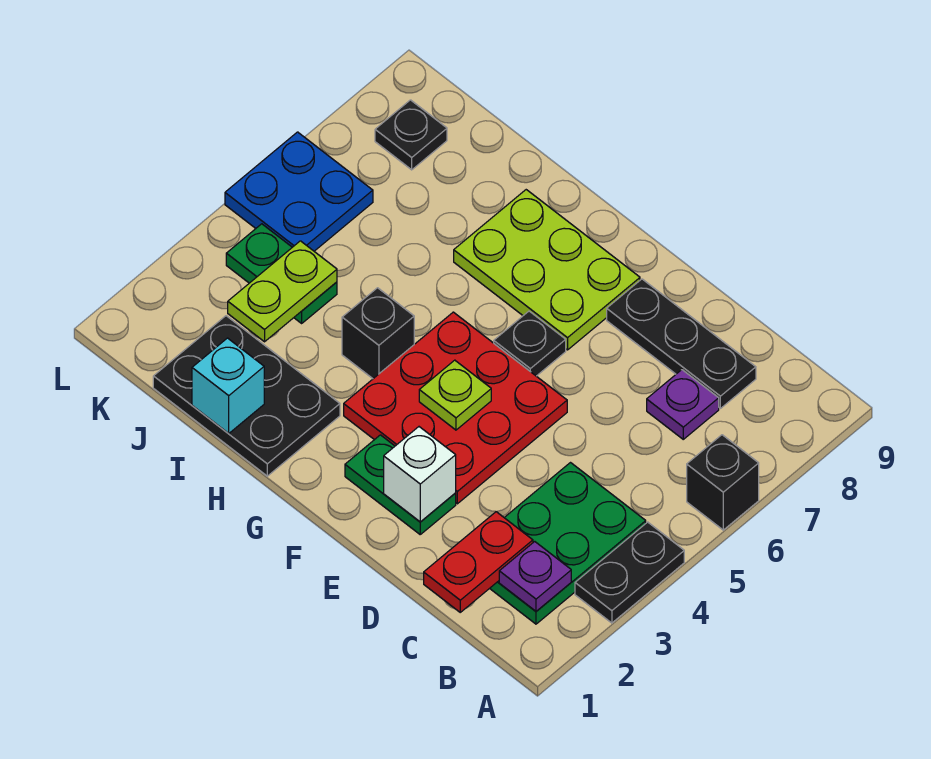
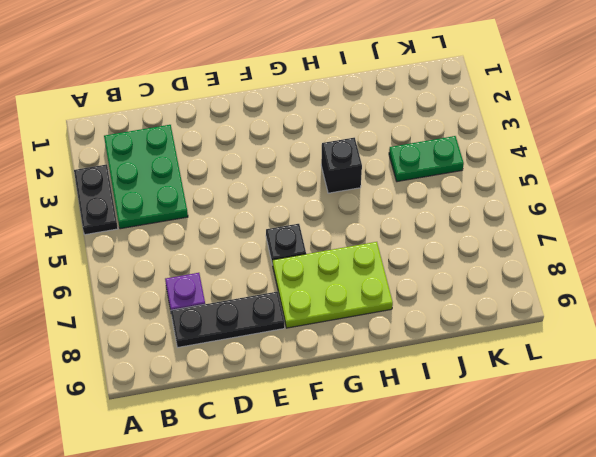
none -> black brick A6 level 1
none -> green plate E2:F2 level 1
none -> red plate E3:G5 level 1

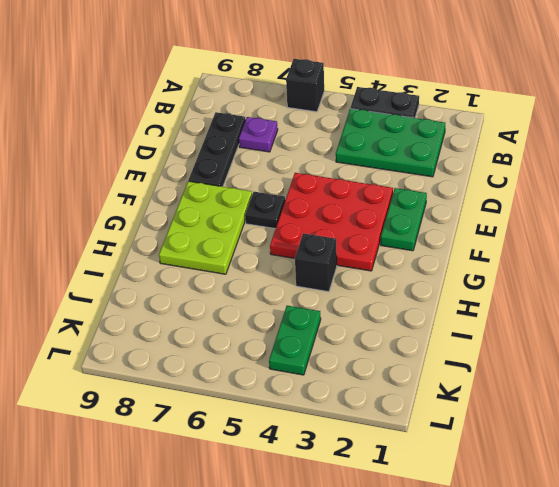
none -> black plate H1:J2 level 1
none -> blue plate K5:L6 level 1
none -> black plate K8 level 1

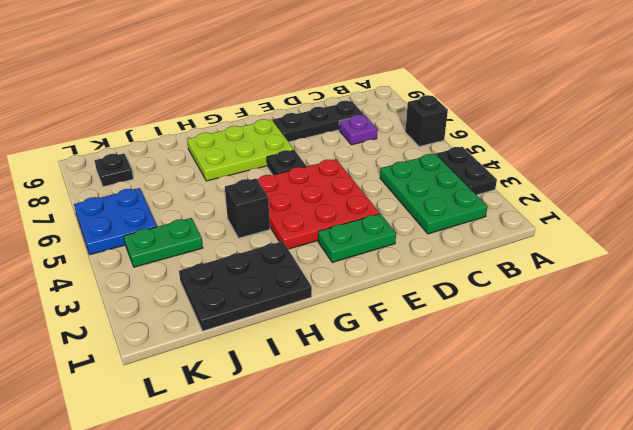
none -> purple plate B2 level 2
none -> red plate C1:C2 level 2
none -> white brick E2 level 2

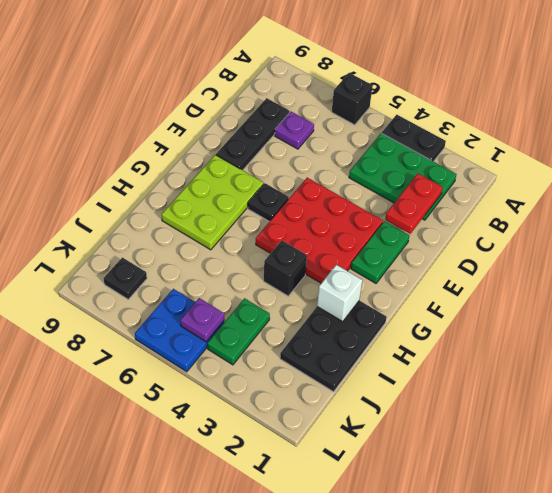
red plate C2:D2 level 2 -> red plate C1:C2 level 2
white brick H2 level 2 -> white brick E2 level 2
purple plate K5 level 2 -> purple plate B2 level 2
none -> lime plate F4 level 2
none -> cyan brick I1 level 2
none -> lime plate J3:J4 level 2

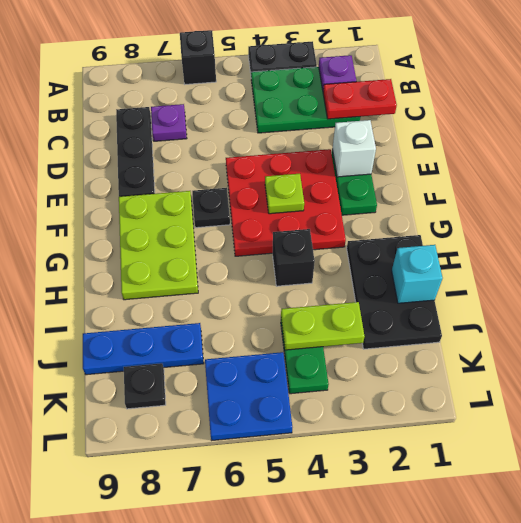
blue plate J7:J9 level 1 -> none

